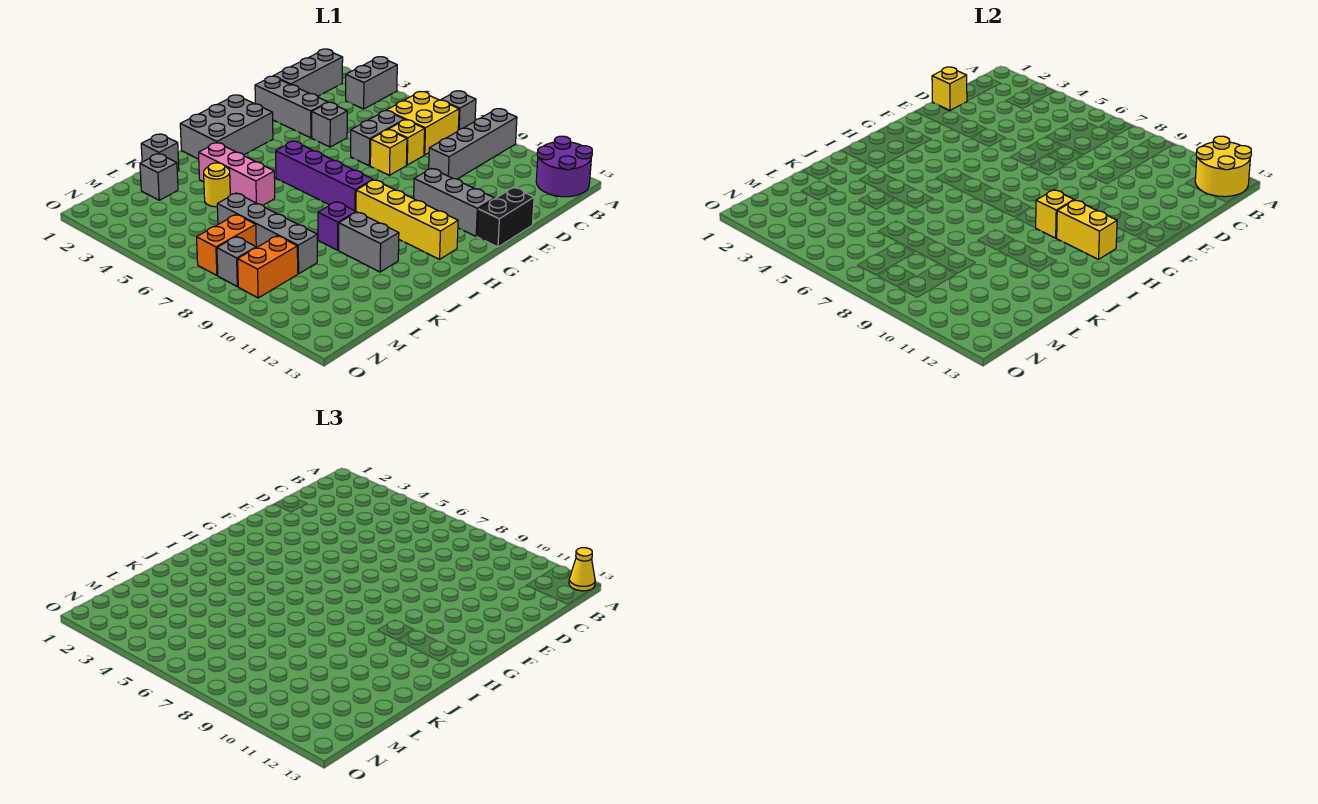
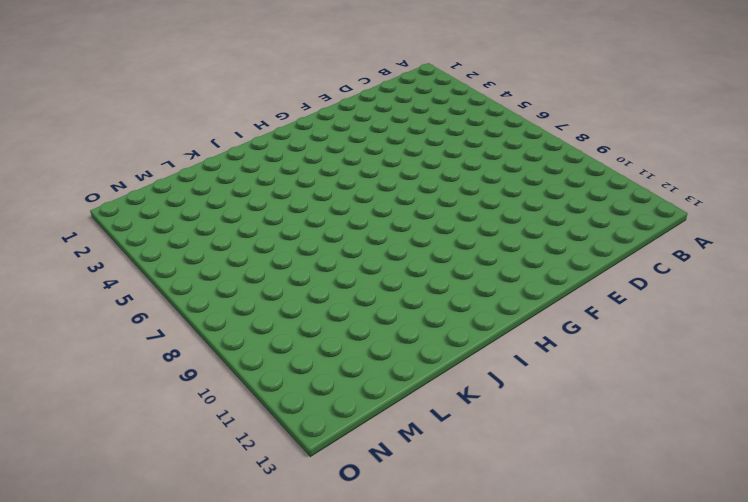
none -> grey brick A3:B3 level 1
none -> grey brick A7 level 1
none -> grey brick A9:D9 level 1
none -> purple round brick A12:B13 level 1

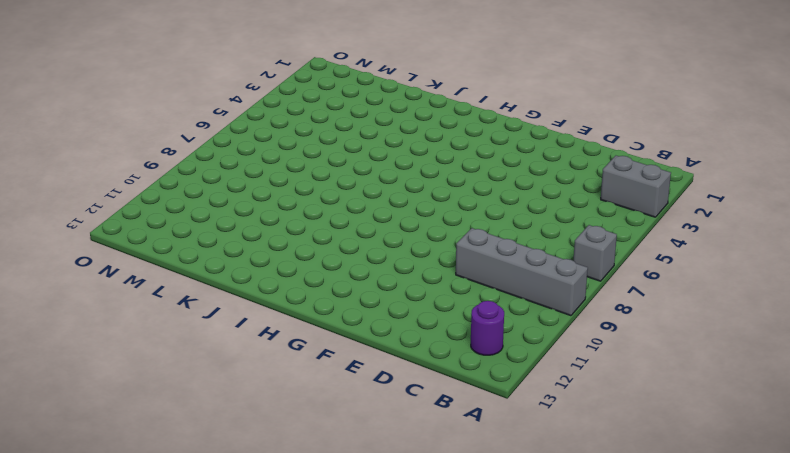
purple round brick B12 level 1 -> purple round brick A12:B13 level 1
none -> grey brick B1:D1 level 1
none -> yellow brick B6:C7 level 1
none -> grey brick D6:E6 level 1
none -> yellow brick D7 level 1

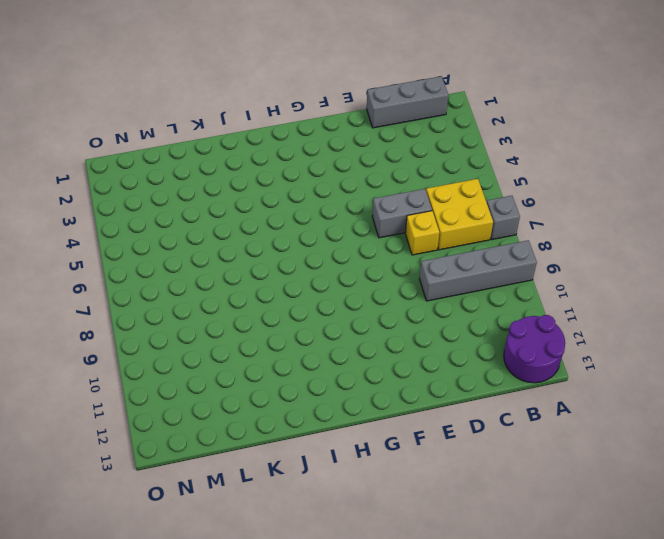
none -> grey brick A3:B3 level 1
none -> grey brick E1:E3 level 1
none -> grey brick E4 level 1
none -> yellow brick E7 level 1

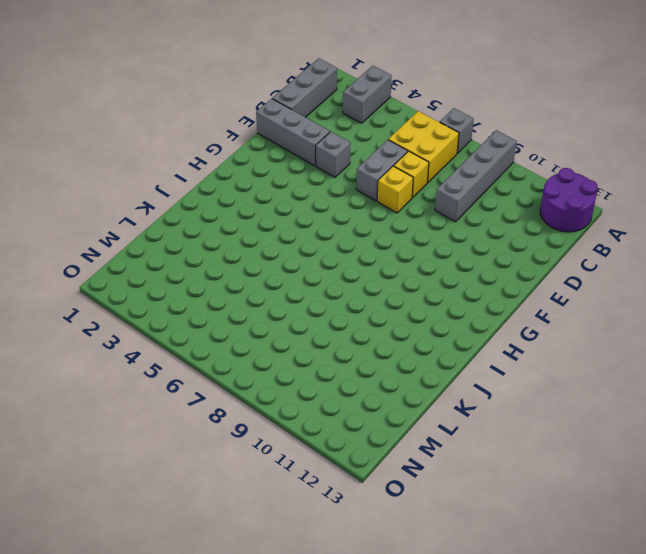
none -> black brick E13:F13 level 1
none -> grey brick F10:F12 level 1
none -> grey brick G1:I2 level 1
none -> purple brick H5:H8 level 1

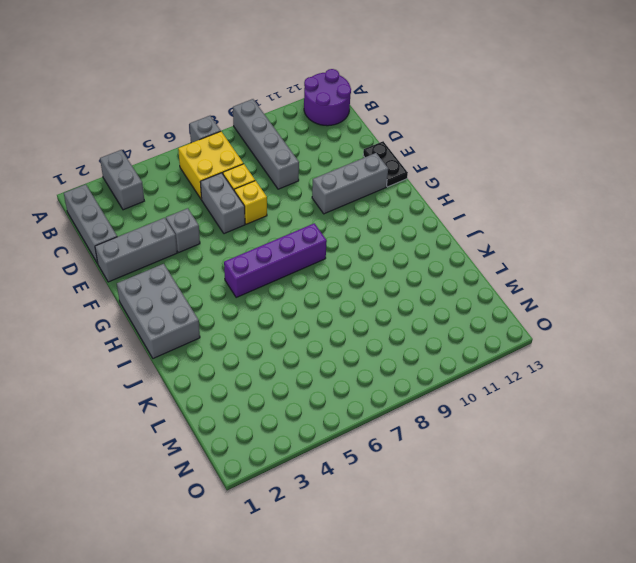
black plate E13:F13 level 1 -> black brick E13:F13 level 1
none -> yellow brick H9:H12 level 1
none -> pink brick J3:J5 level 1
none -> purple brick J9 level 1
none -> grey brick J10:J11 level 1

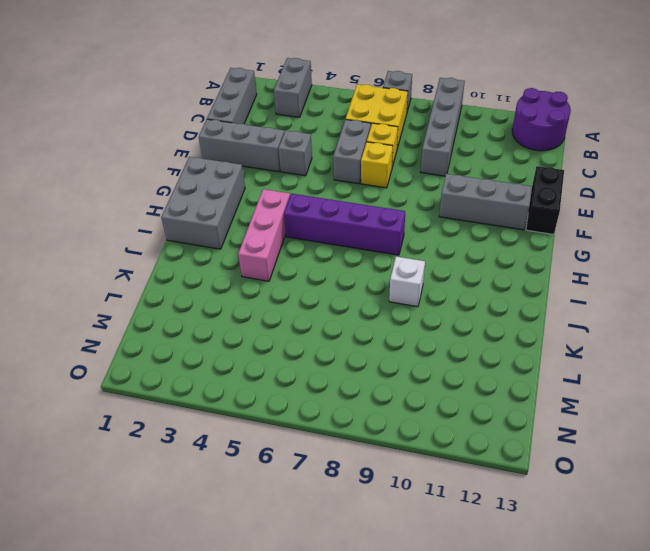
pink brick H4:J4 level 1 -> pink brick J3:J5 level 1
white brick J9 level 1 -> purple brick J9 level 1
none -> yellow brick H9:H12 level 1
none -> grey brick J10:J11 level 1
none -> grey brick K1 level 1
none -> yellow round brick K4 level 1

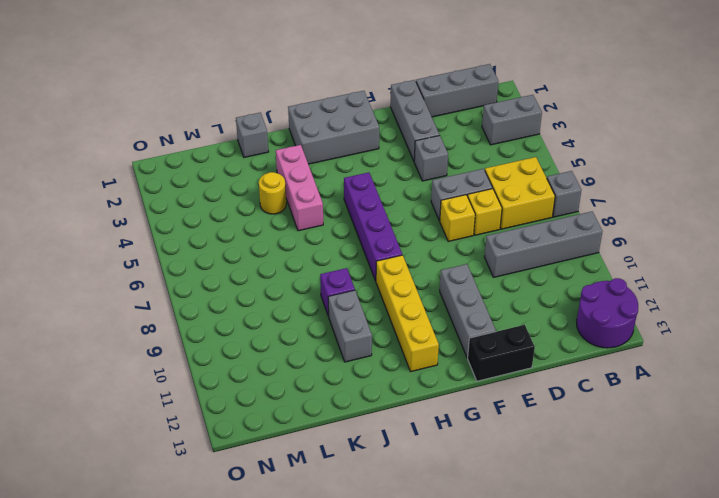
none -> grey brick L2 level 1
none -> grey brick L6:L9 level 1
none -> orange brick M7:N7 level 1
none -> orange brick M9:N9 level 1

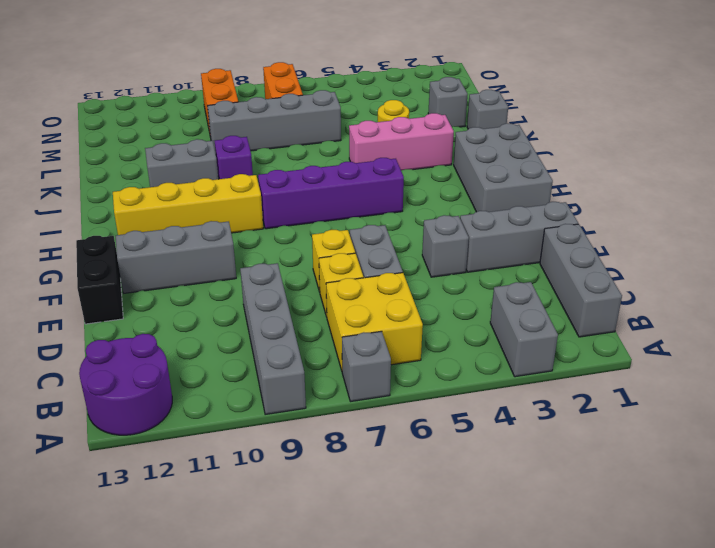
none -> grey brick N8 level 1
none -> yellow round brick A12:B13 level 2
none -> yellow brick D1 level 2
none -> yellow brick H10 level 2

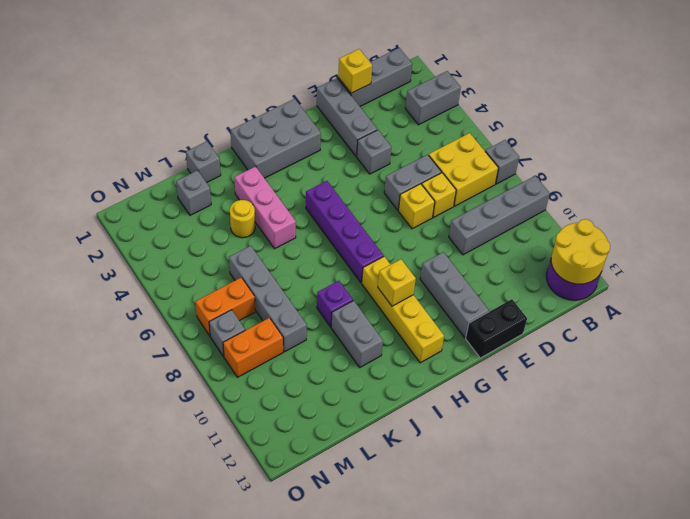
none -> yellow brick H11:H12 level 2
none -> yellow cone A13 level 3

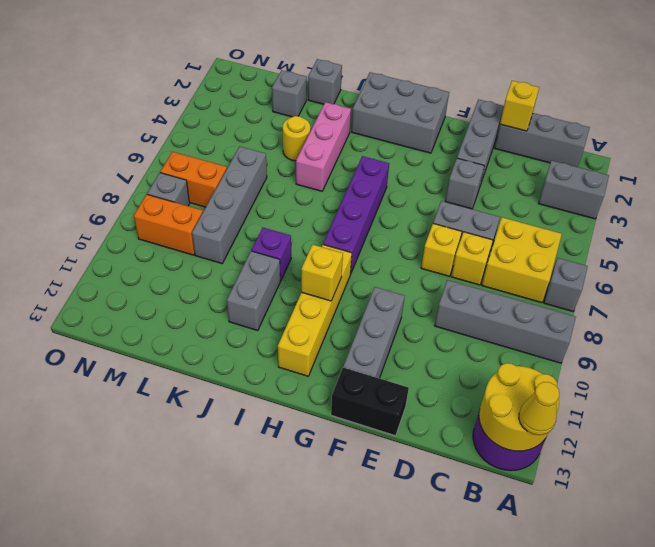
none -> yellow brick H11:H12 level 2

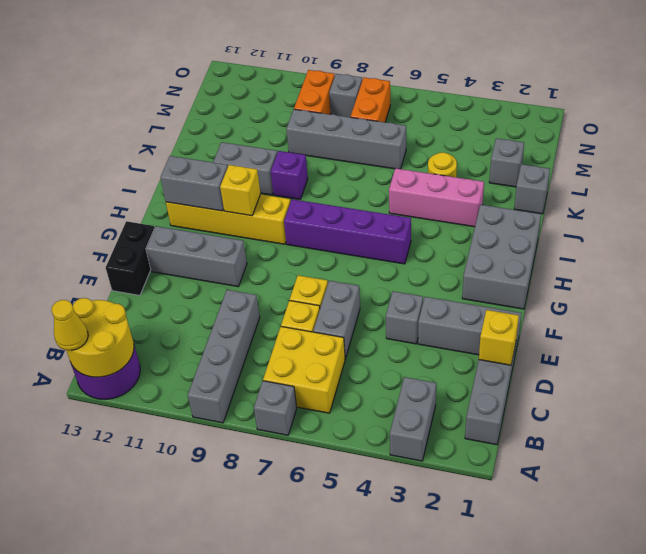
grey brick H11:H12 level 2 -> yellow brick H11:H12 level 2

